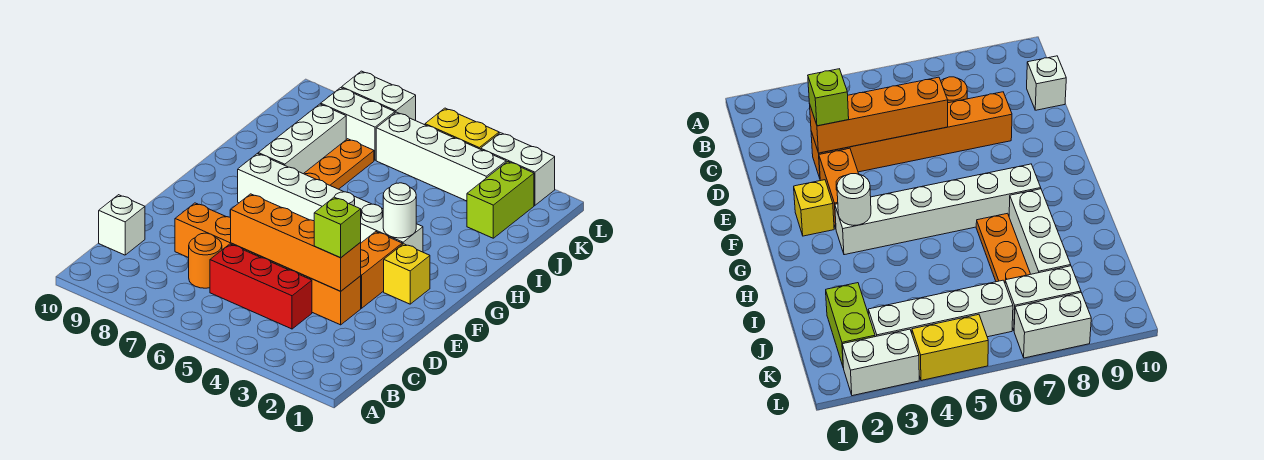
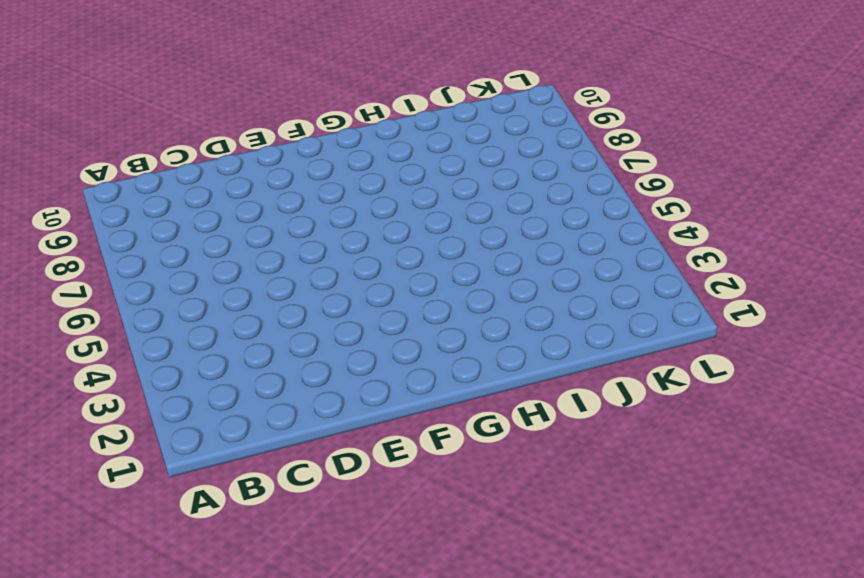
none -> red brick C4:C6 level 1
none -> orange round brick C7 level 1
none -> white brick C10 level 1

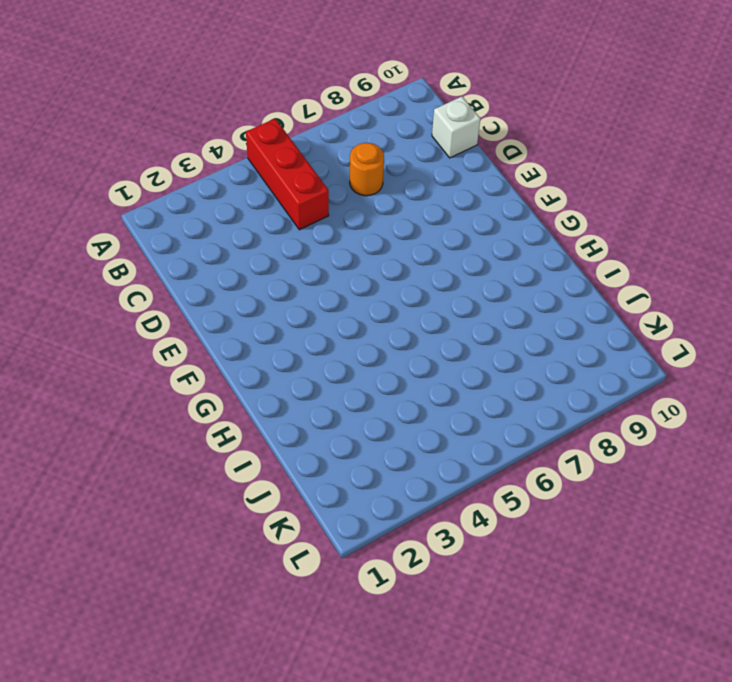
red brick A5:C5 level 1 -> red brick C4:C6 level 1
none -> orange brick D3:D8 level 1
none -> orange brick E3:F3 level 1
none -> yellow brick F2 level 1

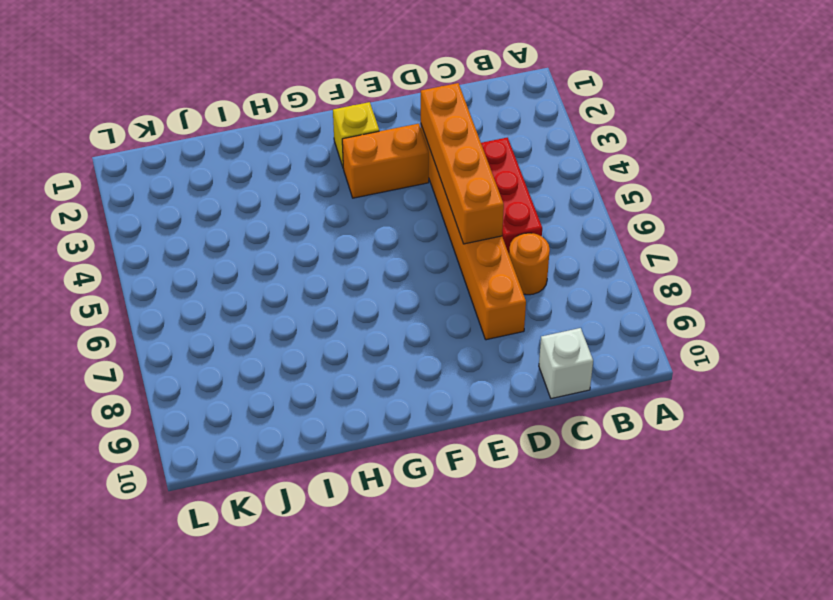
none -> white brick G3:G8 level 1
none -> orange plate H7:J7 level 1
none -> white brick H8:J8 level 1

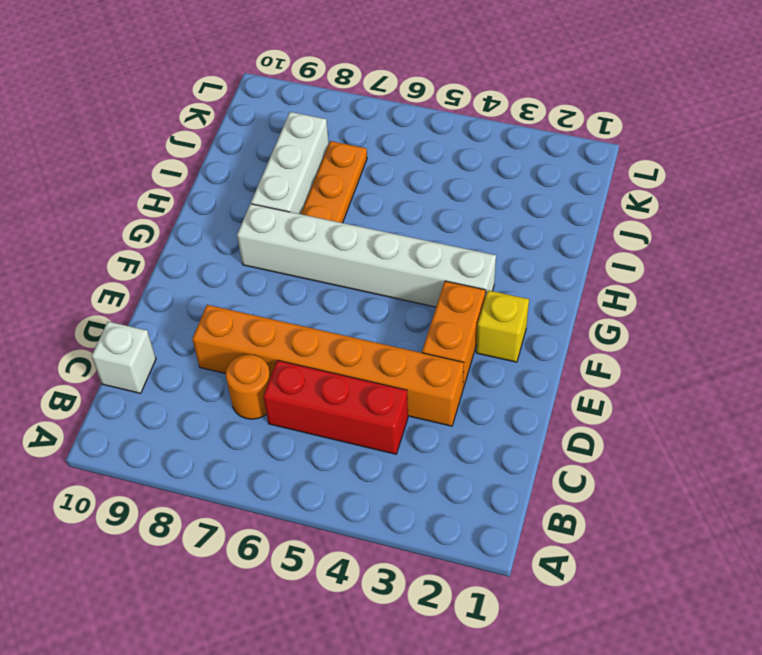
none -> lime brick J2:K2 level 1
none -> white brick K3:K6 level 1
none -> white brick K7:K8 level 1

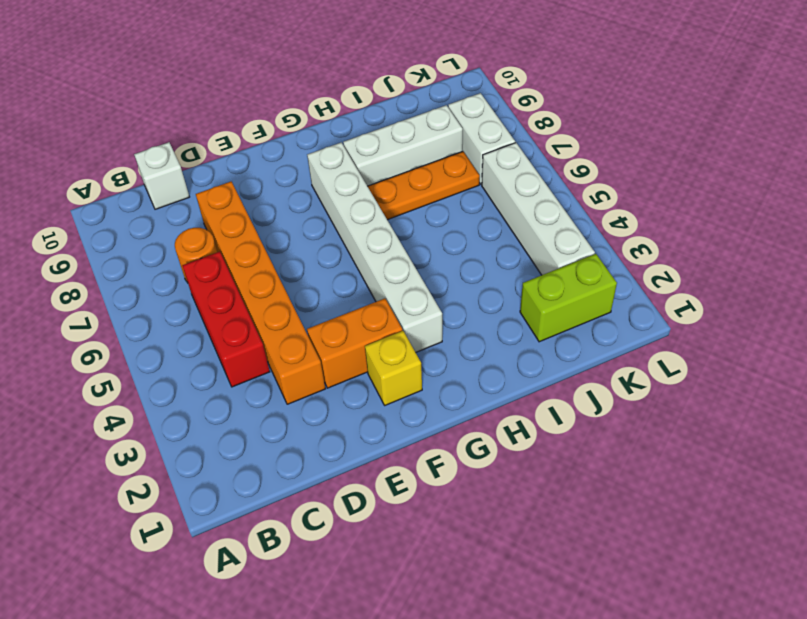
none -> white brick L2:L3 level 1
none -> yellow brick L4:L5 level 1
none -> white brick L7:L8 level 1

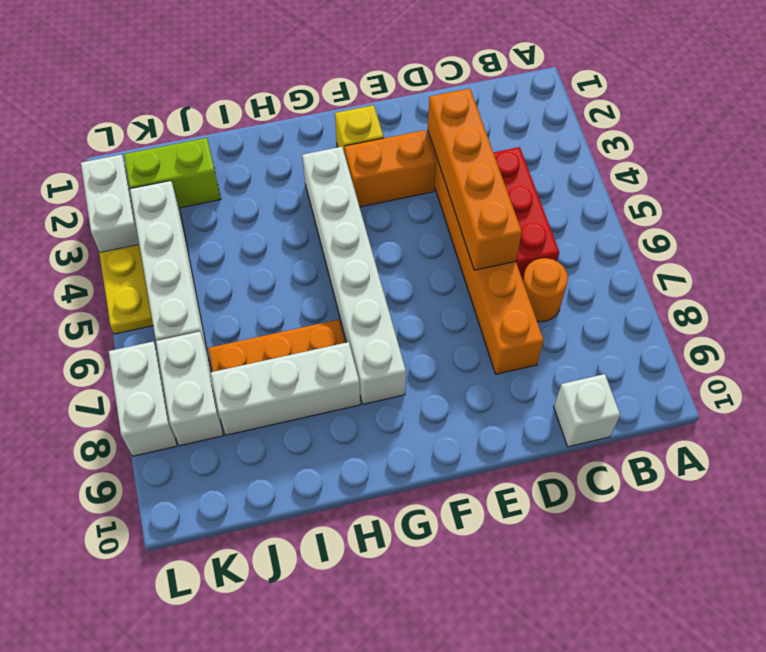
yellow plate L4:L5 level 1 -> yellow brick L4:L5 level 1
none -> white round brick G3 level 2
none -> lime brick D3 level 3

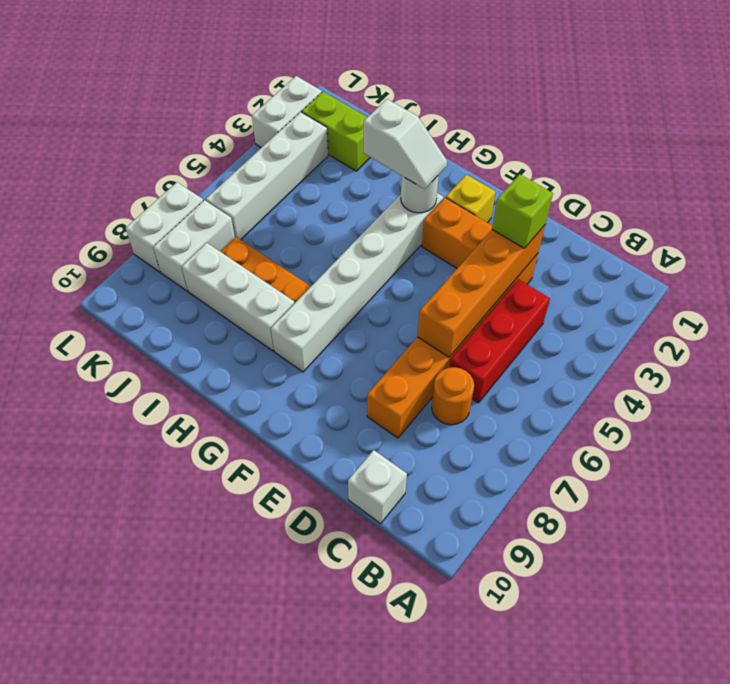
white slope G3:H3 level 3 top H -> none
none -> yellow brick L4:L5 level 1

